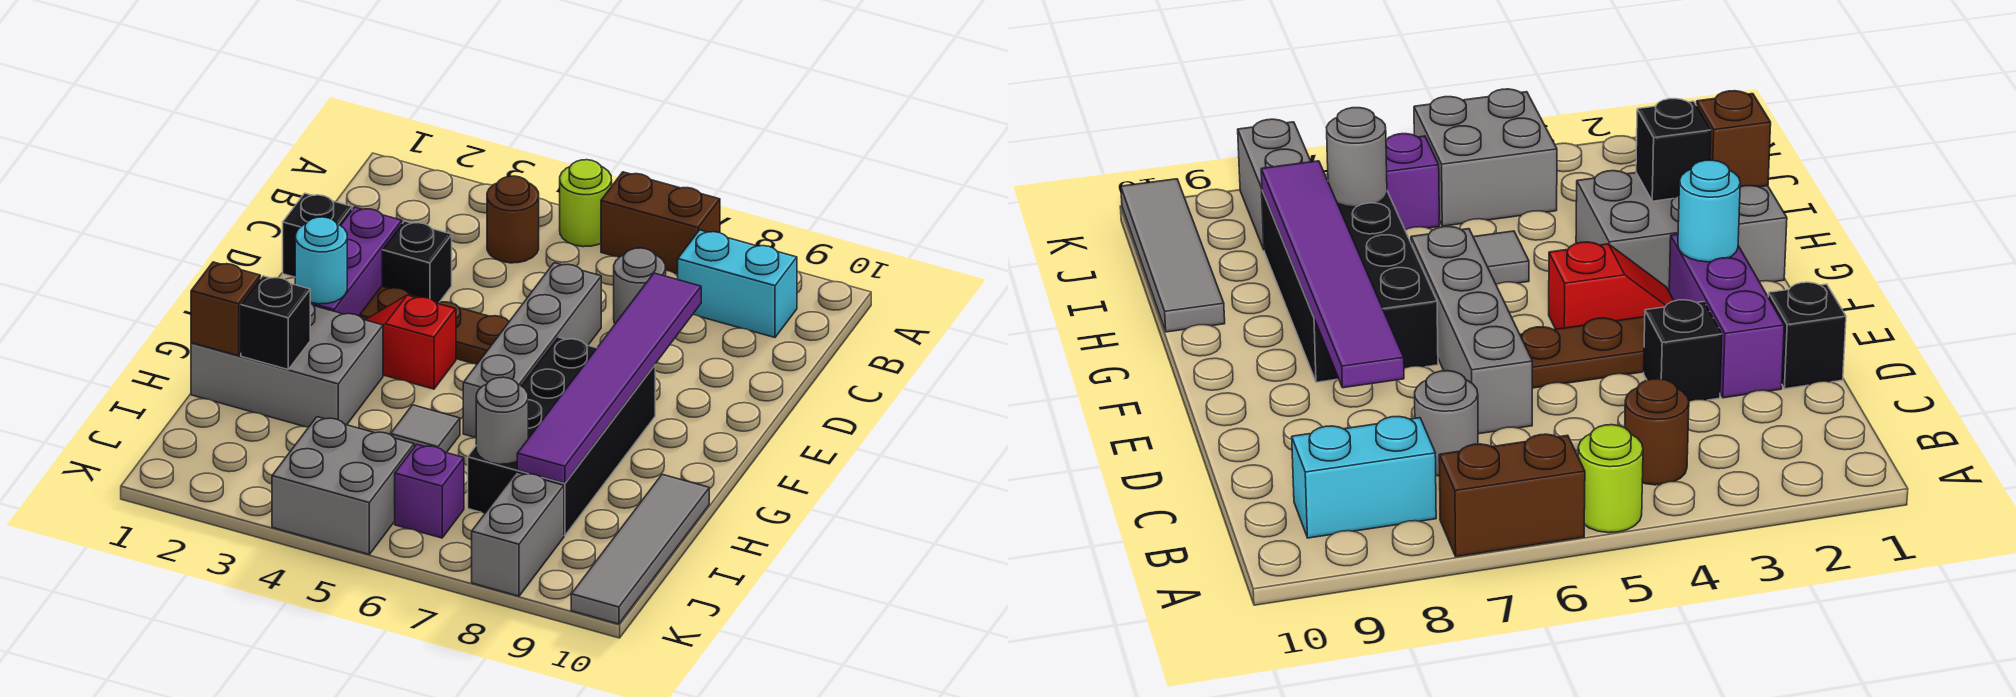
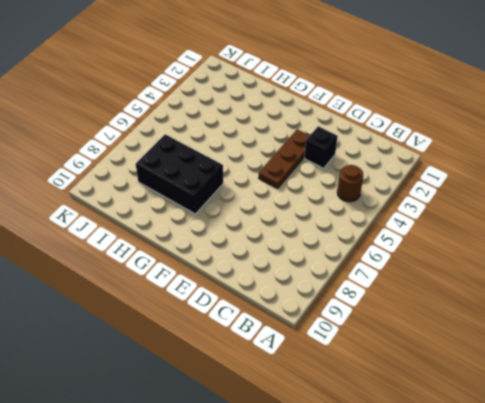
black brick G7:I8 level 1 -> black brick F7:I8 level 1
none -> lime round brick A5 level 1
none -> brown brick A6:A7 level 1
none -> cyan brick B8:B9 level 1

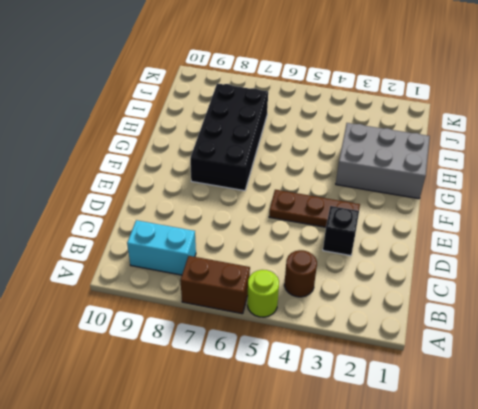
none -> grey round brick C7 level 1
none -> black brick D1 level 1
none -> purple brick D2:F2 level 1

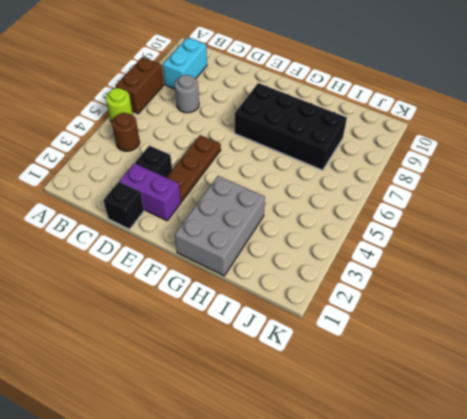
purple brick D2:E2 level 1 -> purple brick D2:F2 level 1
none -> grey brick D6:G6 level 1
none -> red slope F3:F4 level 1 top 4
none -> grey tile H5 level 1

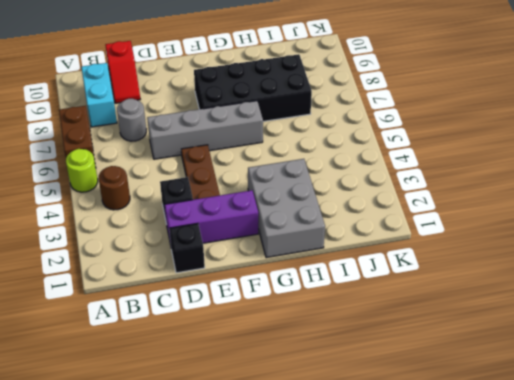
red slope C9:C10 level 1 top 10 -> red slope F3:F4 level 1 top 4
none -> grey tile H5 level 1
none -> grey tile H10:K10 level 1
none -> grey brick J4:K5 level 1

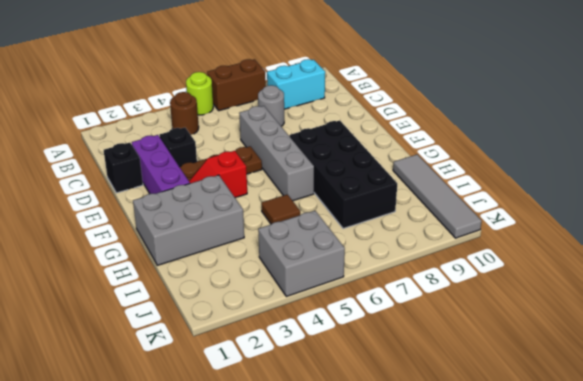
brown tile H5 level 1 -> grey tile H5 level 1
none -> purple brick J6 level 1
none -> grey brick J8:K8 level 1
none -> purple tile D8:I8 level 2

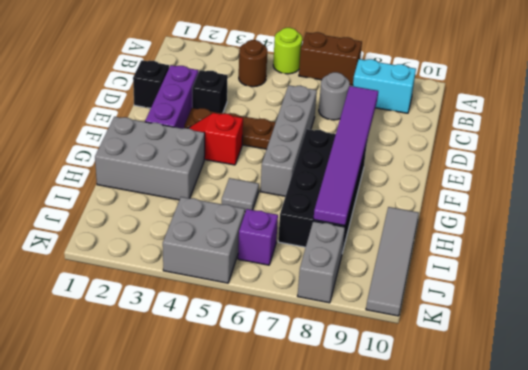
none -> cyan round brick F2 level 2
none -> brown brick H1 level 2
none -> black brick H2 level 2

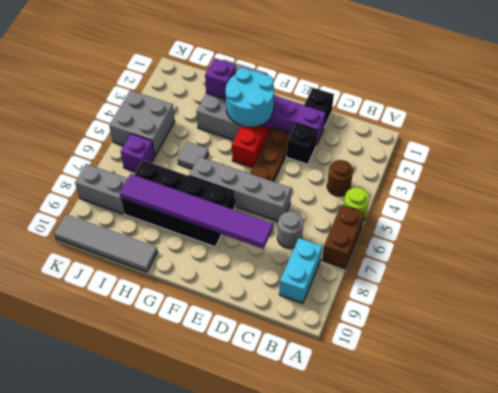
cyan round brick F2:G3 level 2 -> cyan round brick F2 level 2
purple brick H2 level 2 -> black brick H2 level 2
none -> brown brick H1 level 2
none -> grey round brick I7 level 2

